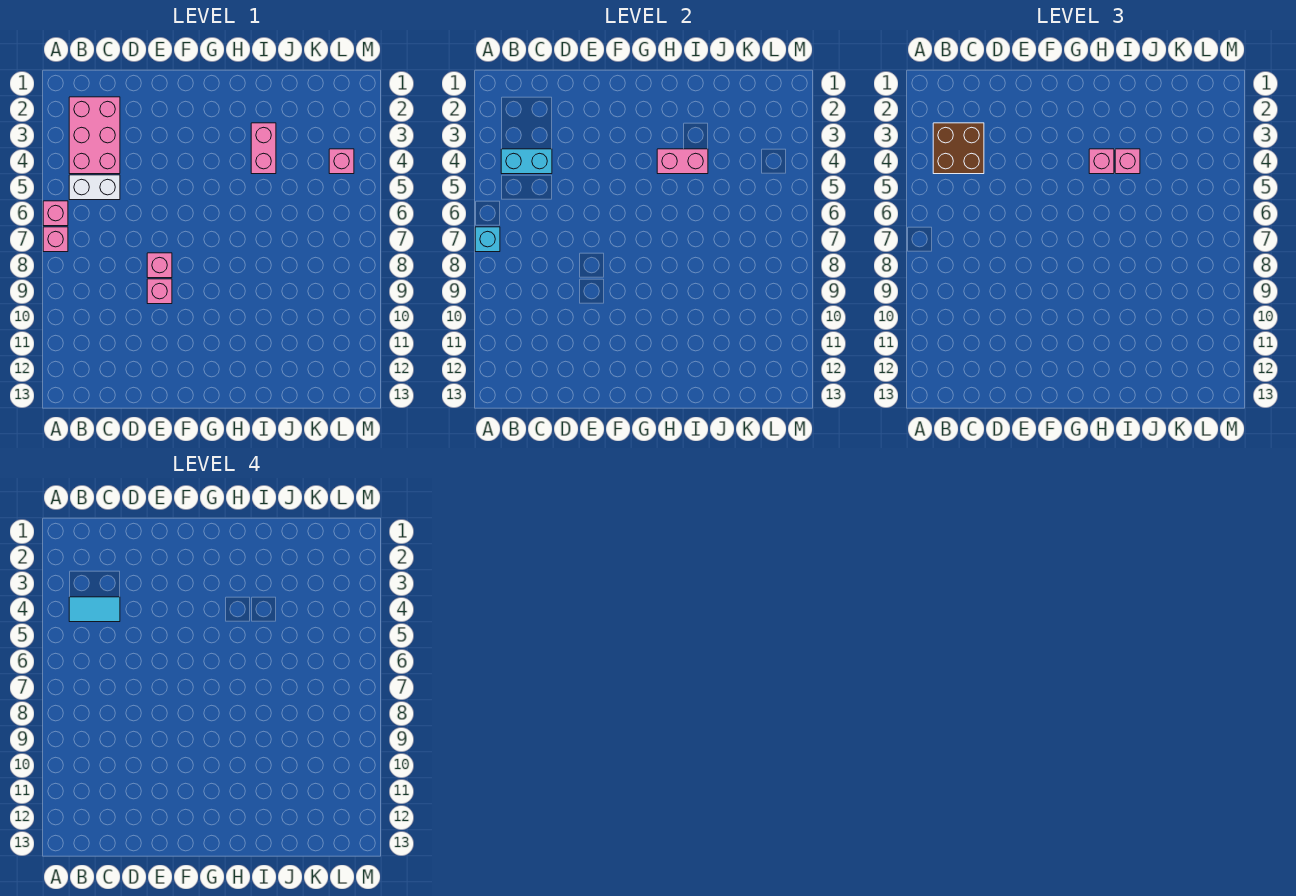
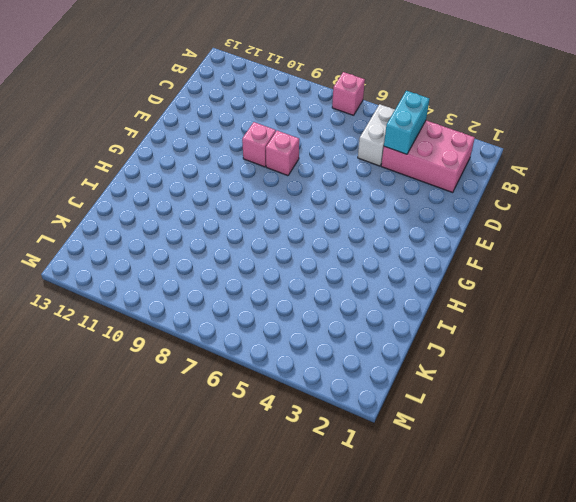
none -> pink brick A6 level 1
none -> pink brick I3:I4 level 1
none -> pink brick L4 level 1

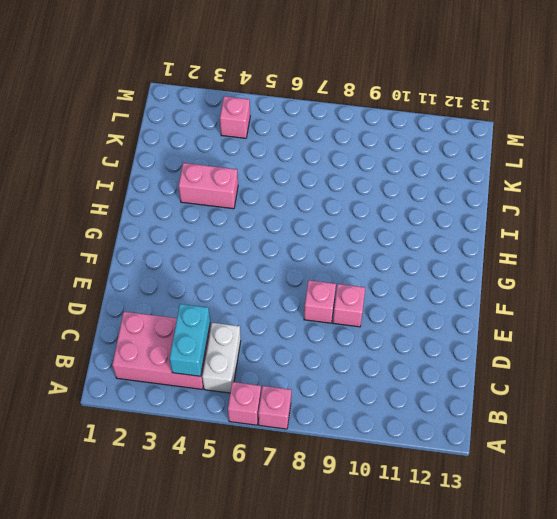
none -> cyan brick A7 level 2
none -> pink brick H4:I4 level 2
none -> brown brick B3:C4 level 3

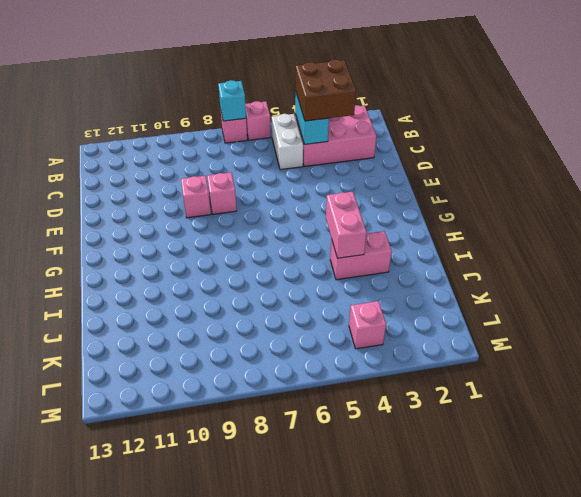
none -> pink brick H4 level 3
none -> pink brick I4 level 3
none -> cyan tile B4:C4 level 4

